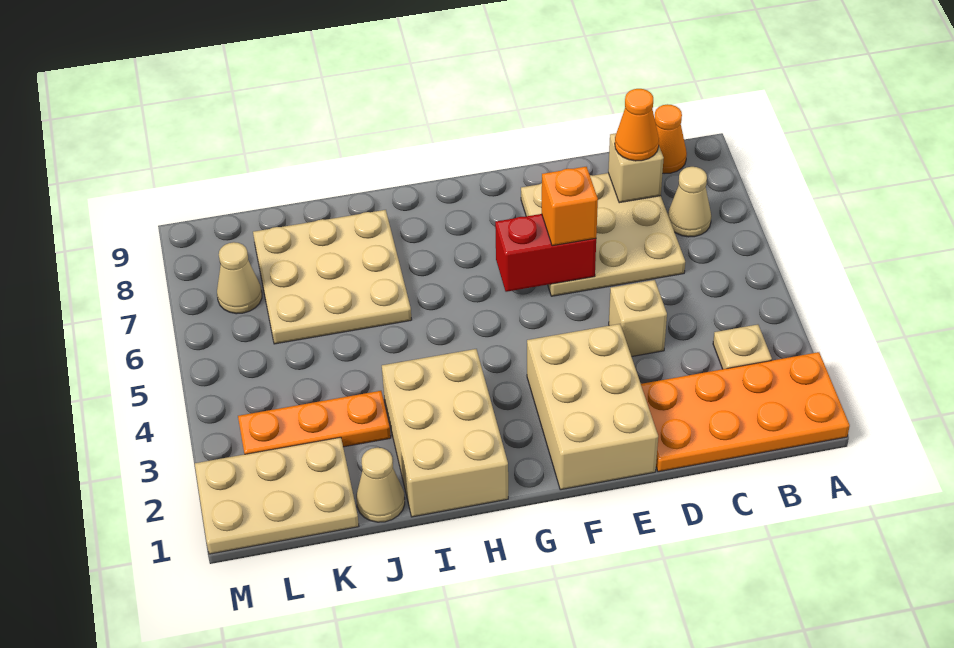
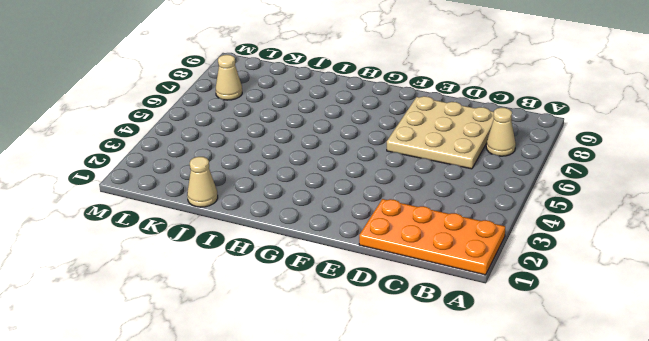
none -> tan plate B3 level 1
none -> orange cone B9 level 1
none -> tan brick D4 level 1

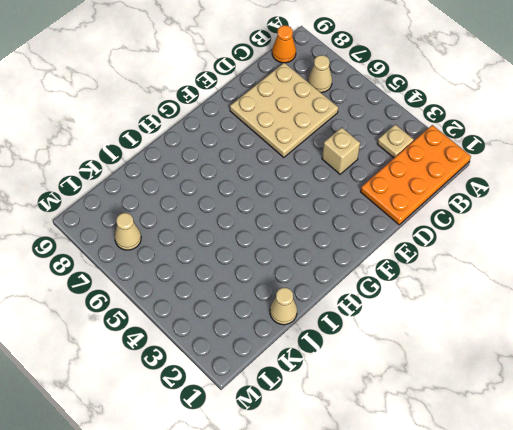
none -> tan brick E1:F3 level 1
none -> tan brick H1:I3 level 1
none -> tan plate I6:K8 level 1

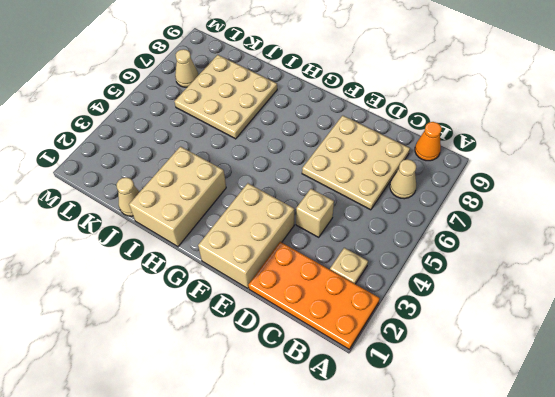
none -> orange plate J3:L3 level 1
none -> tan plate K1:M2 level 1
none -> tan brick C8 level 2

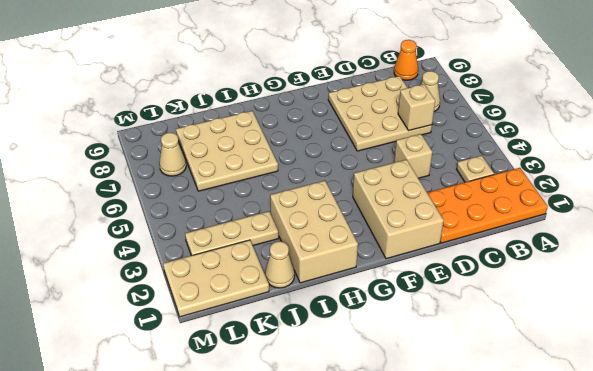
tan brick C6 level 2 -> tan brick C8 level 2
tan plate J3:L3 level 1 -> orange plate J3:L3 level 1
none -> red brick E6:F6 level 2
none -> orange cone C8 level 3
none -> orange brick E6 level 3

